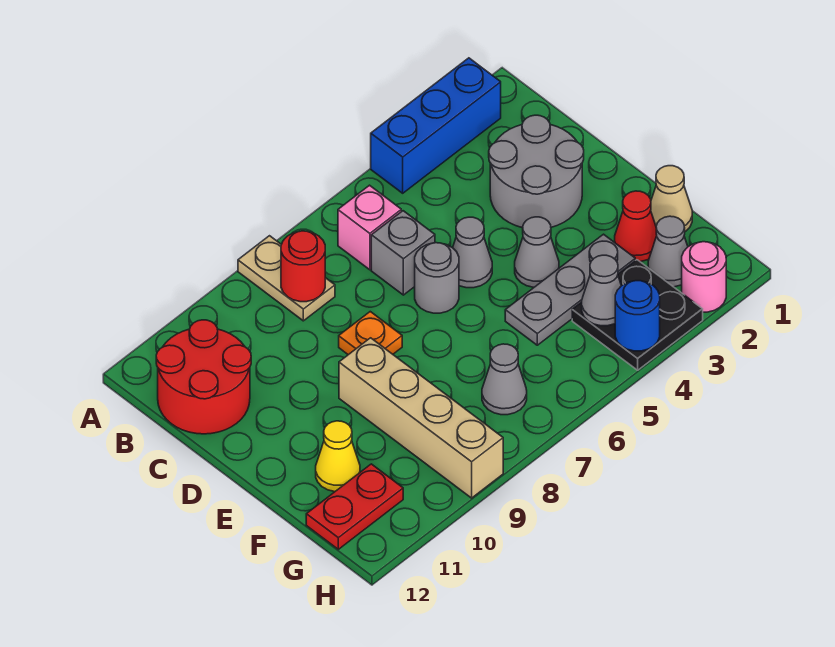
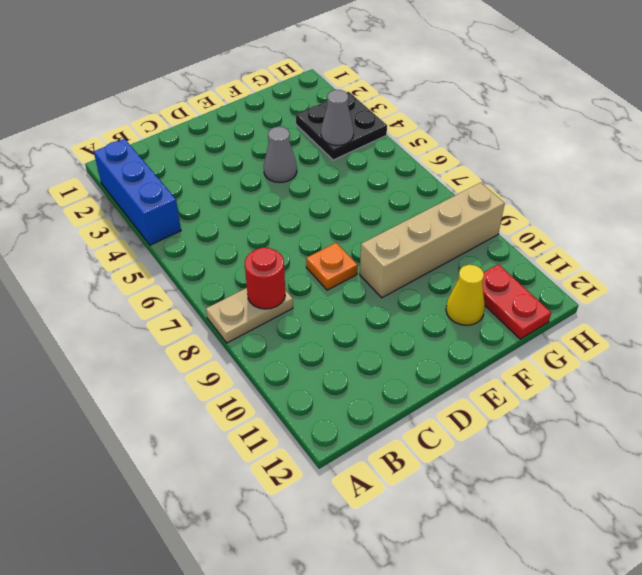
none -> pink brick B6 level 1
none -> red round brick B11:C12 level 1
none -> grey round brick C2:D3 level 1

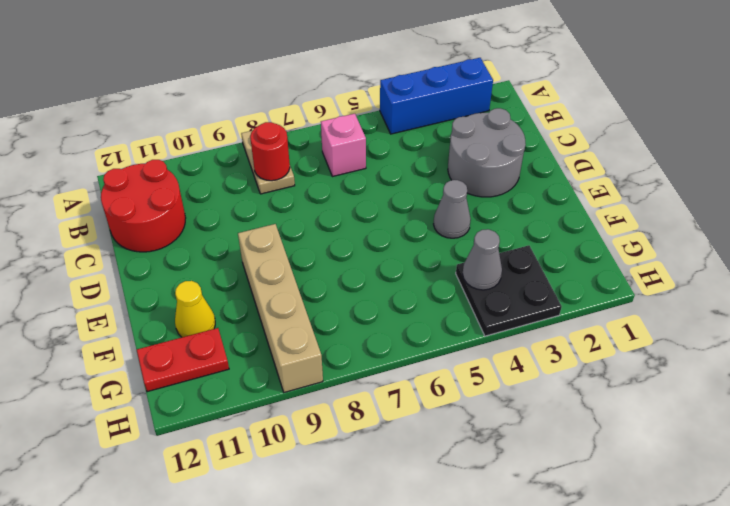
none -> grey brick C6 level 1
none -> grey cone D5 level 1
none -> grey round brick D6 level 1

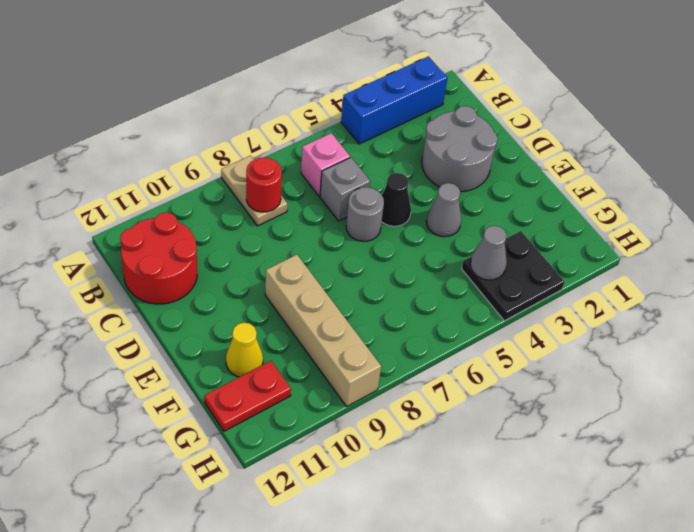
black cone D5 level 1 -> grey cone D5 level 1
none -> orange plate D8 level 1
none -> tan cone F1 level 1
none -> red cone F2 level 1

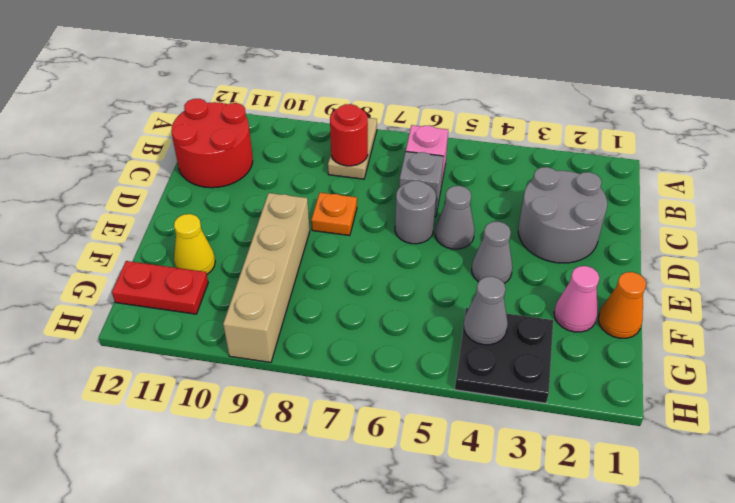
orange cone F1 level 1 -> tan cone F1 level 1
pink cone F2 level 1 -> red cone F2 level 1
none -> blue brick A2:A4 level 1
none -> grey plate F3:F5 level 1
none -> grey cone G2 level 1

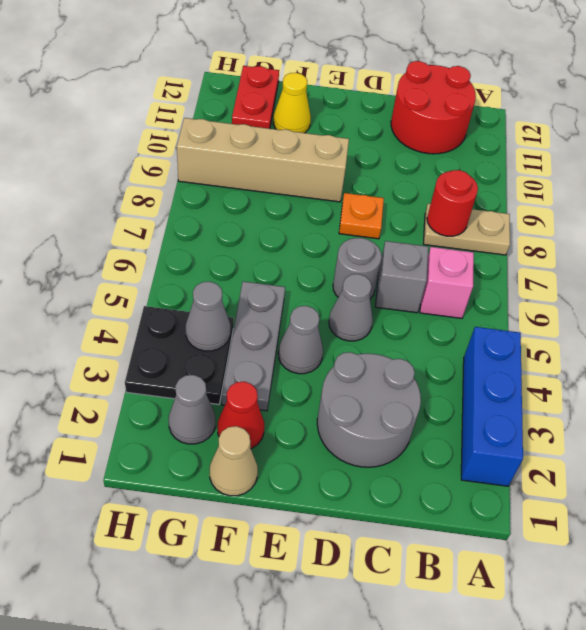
none -> grey cone G7 level 1
none -> pink round brick H2 level 1
none -> blue round brick H4 level 2

